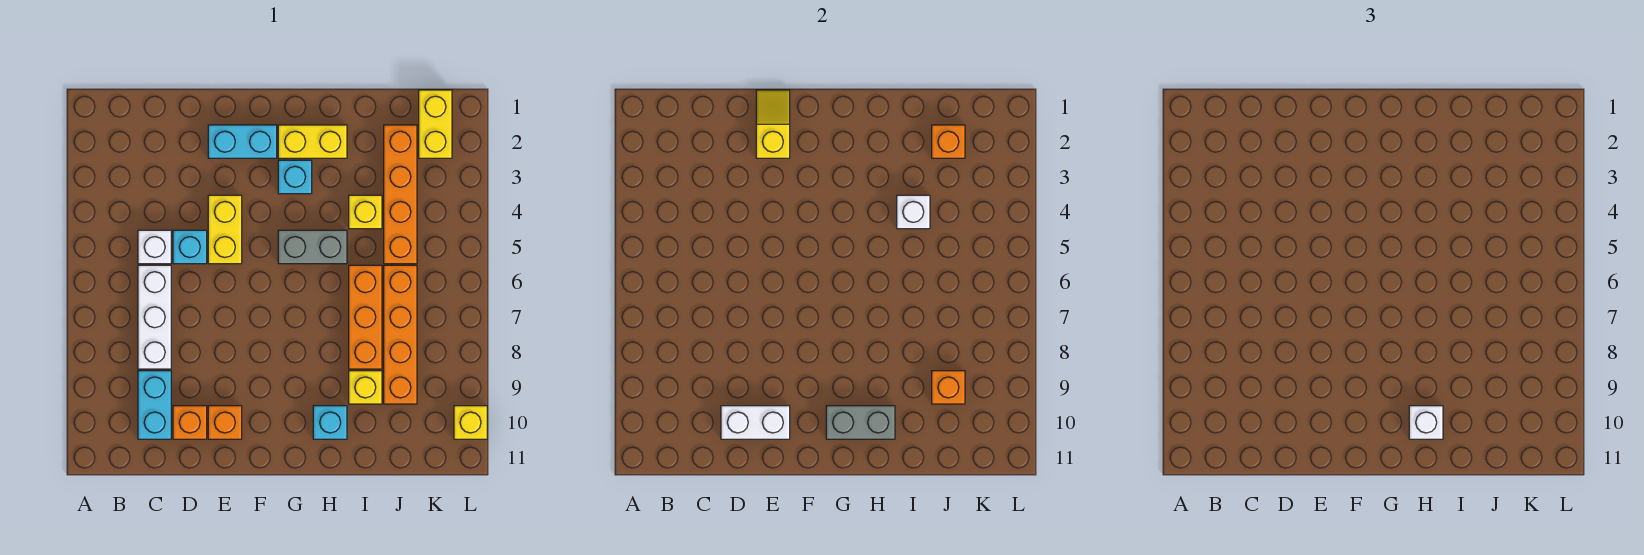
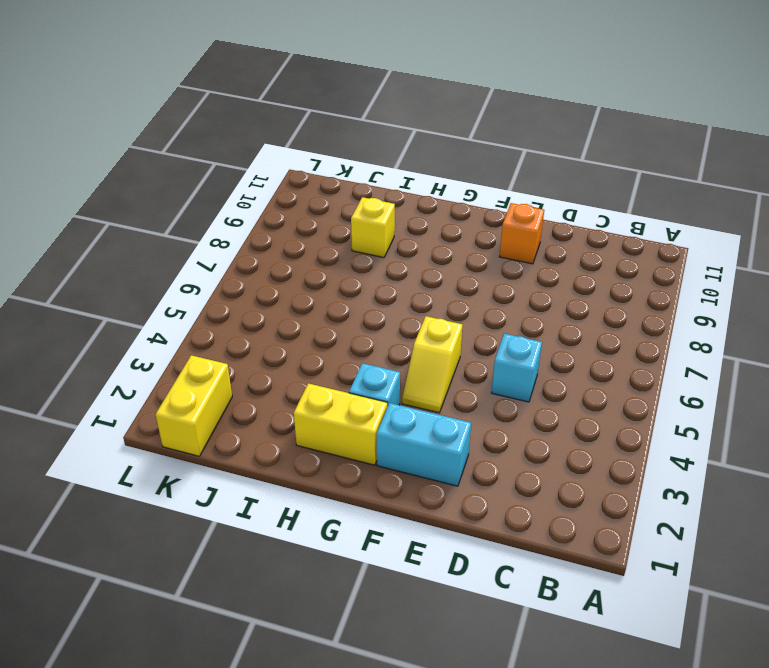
yellow slope F4:F5 level 1 top 5 -> yellow slope E1:E2 level 2 top 2
none -> white brick C5 level 1
none -> white brick C6:C8 level 1
none -> cyan brick C9:C10 level 1

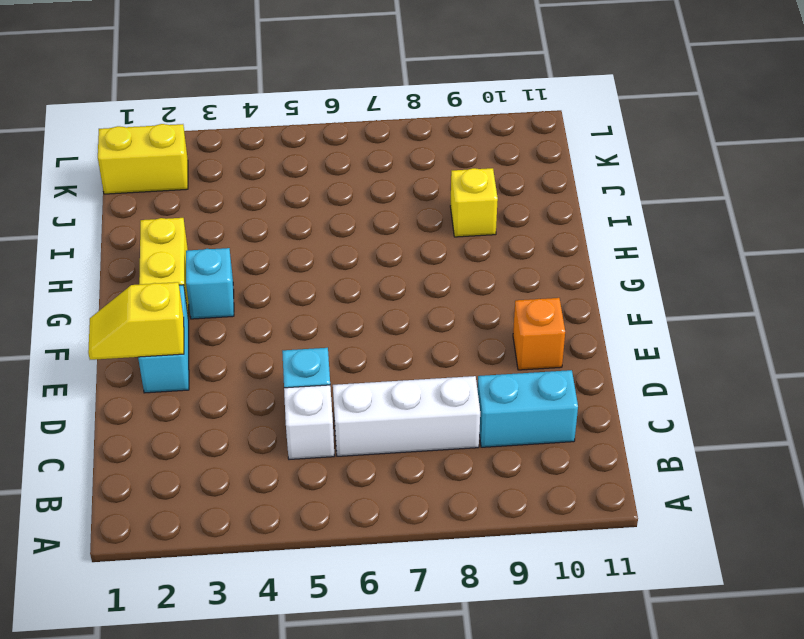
none -> orange brick D10 level 1
none -> yellow brick E4:E5 level 1
none -> grey brick G5:H5 level 1

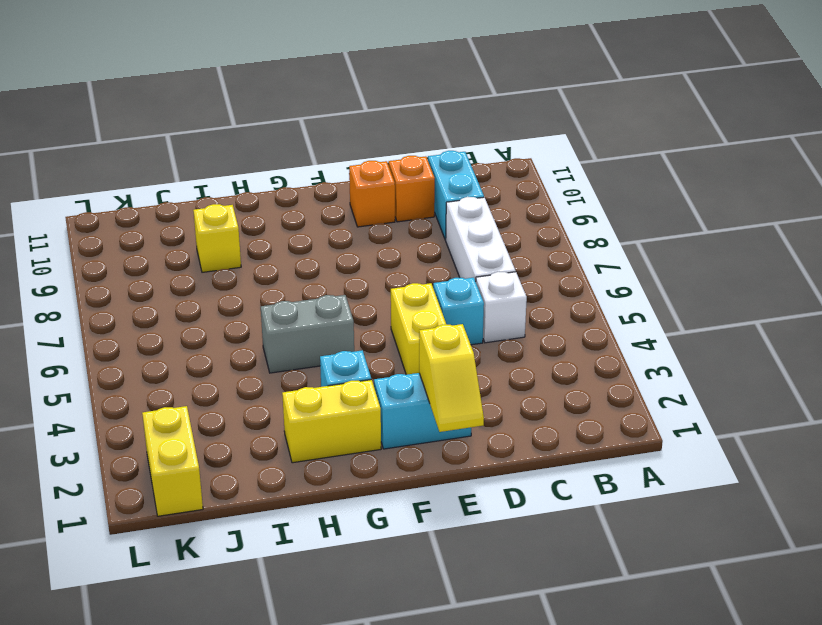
none -> cyan brick H10 level 1
none -> yellow brick I4 level 1
none -> orange brick I6:I8 level 1

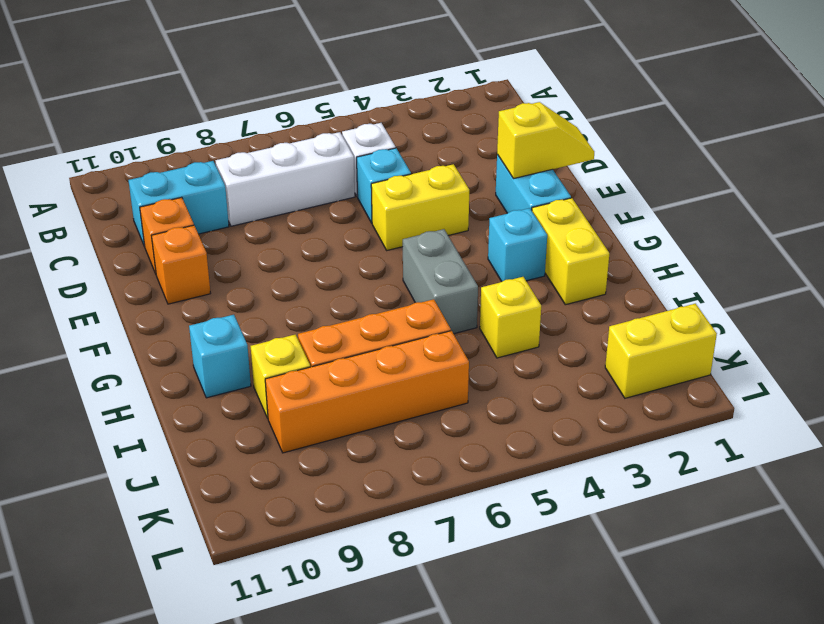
none -> orange brick J2:J5 level 1
none -> yellow brick L10 level 1
none -> white brick D10:E10 level 2

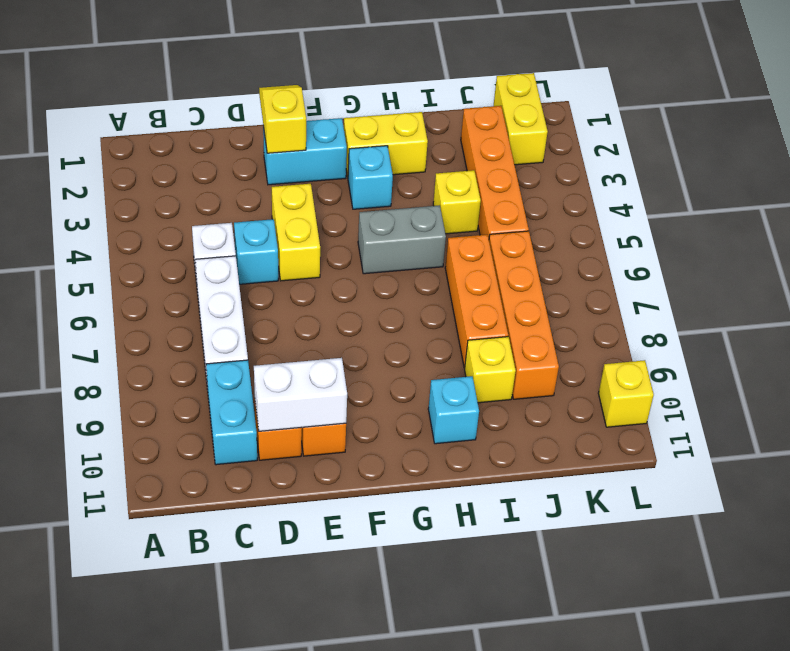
none -> grey brick G10:H10 level 2
none -> white brick I4 level 2
none -> orange brick J2 level 2

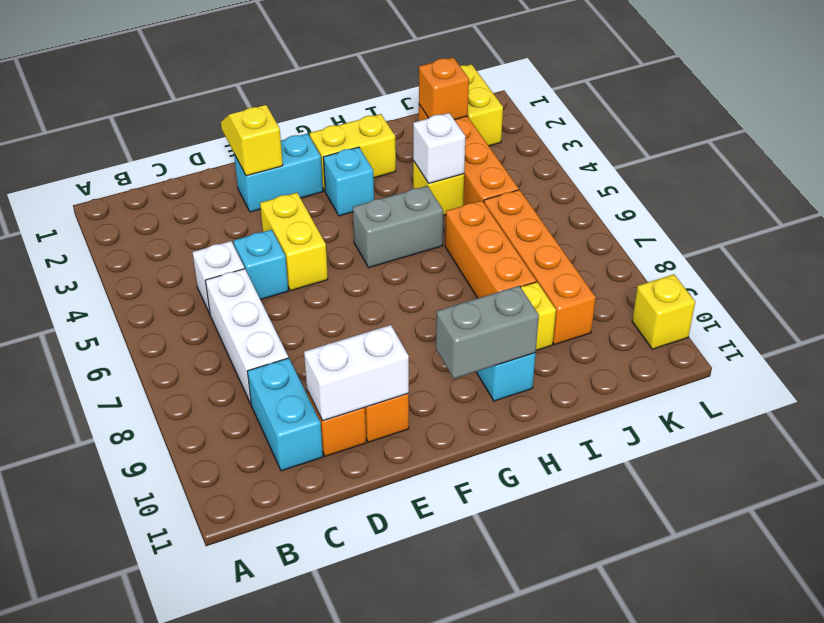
none -> orange brick J9 level 2
none -> white brick H10 level 3

